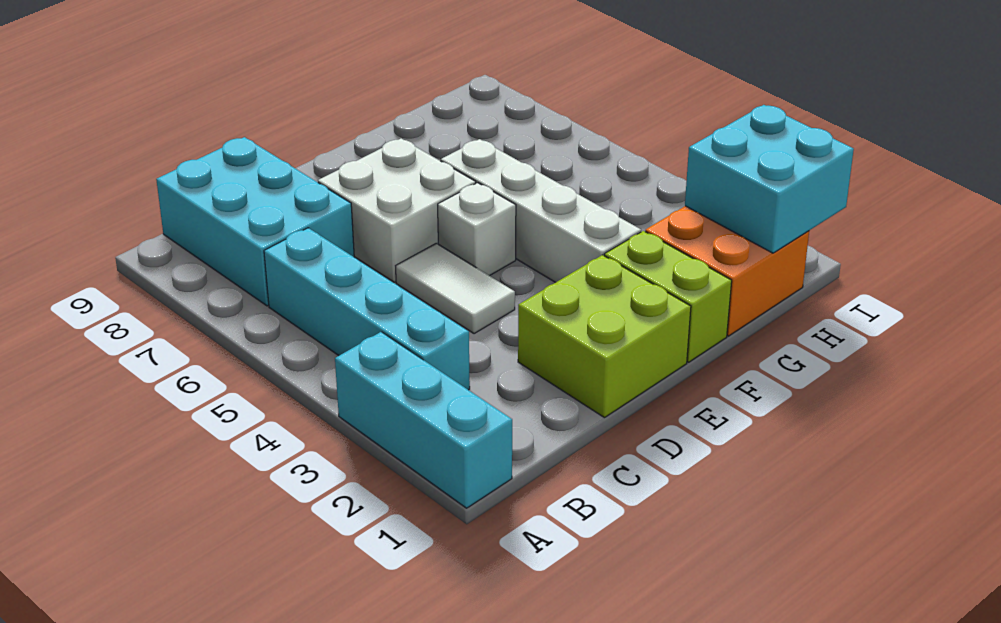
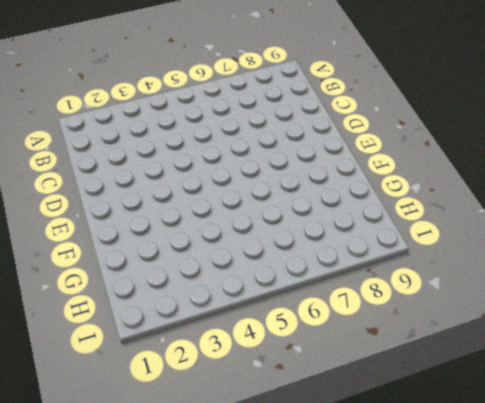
none -> cyan brick A1:A3 level 1
none -> cyan brick B3:B6 level 1

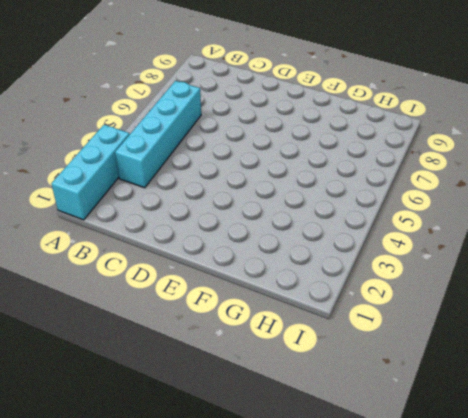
none -> cyan brick B7:C9 level 1
none -> lime brick D1:E2 level 1

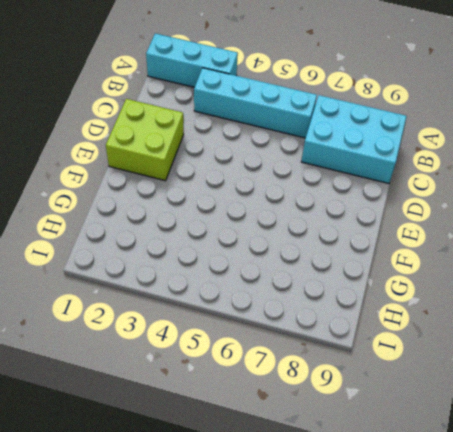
none -> white tile D4:D5 level 1
none -> white brick D6:E7 level 1

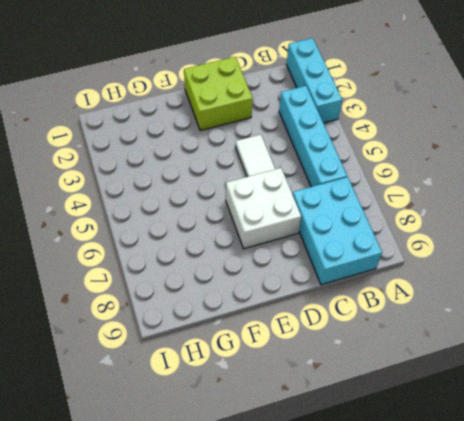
none -> white brick E5 level 1
none -> lime brick F1:F2 level 1

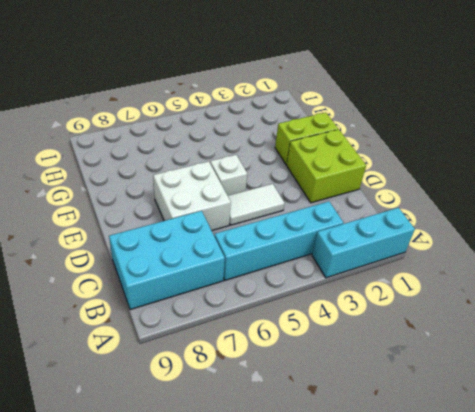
none -> white brick F3:F6 level 1
none -> orange brick G1:H2 level 1

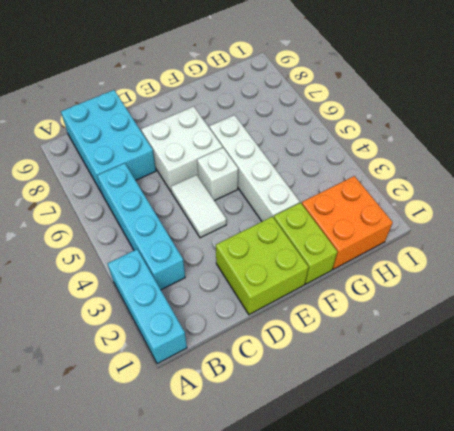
none -> cyan brick H1:I2 level 2

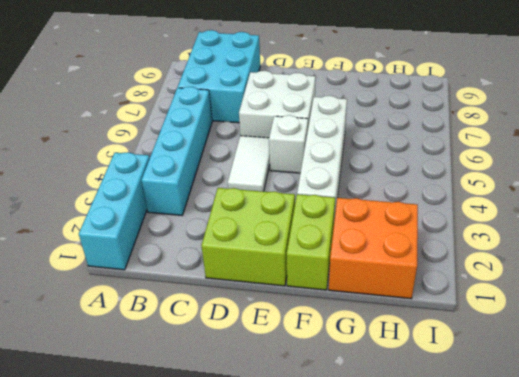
none -> cyan brick H1:I2 level 2

